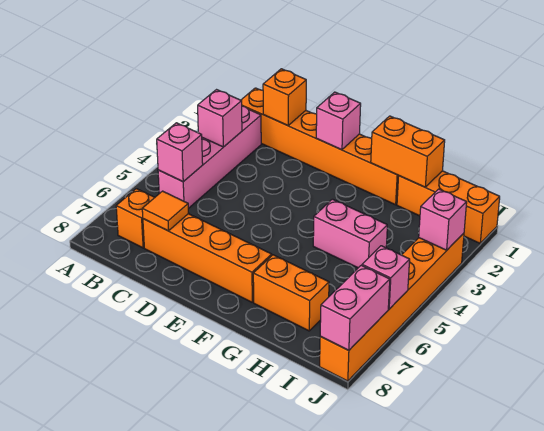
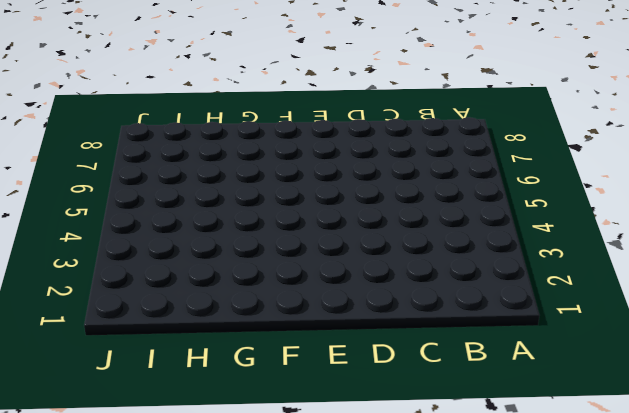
none -> orange brick B1:G1 level 1
none -> pink brick B2:B5 level 1
none -> orange brick B7 level 1

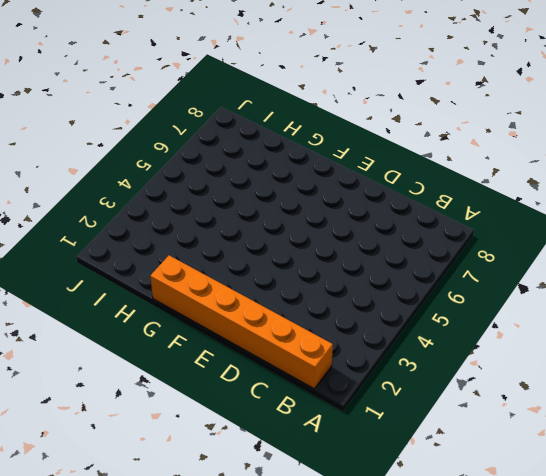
none -> pink brick B2:B5 level 1
none -> orange brick B7 level 1
none -> orange brick C7:F7 level 1

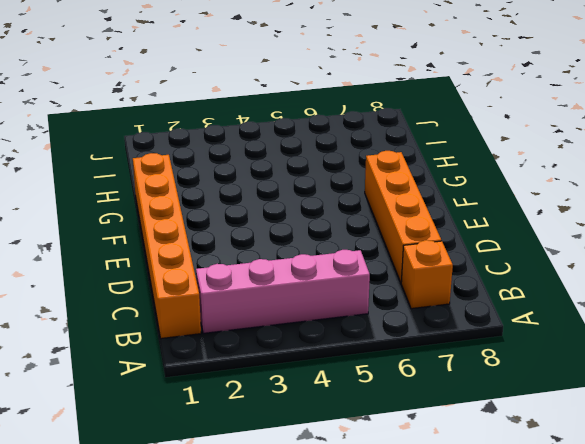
none -> pink brick G4:H4 level 1
none -> orange brick G7:H7 level 1
none -> orange brick H1:J1 level 1

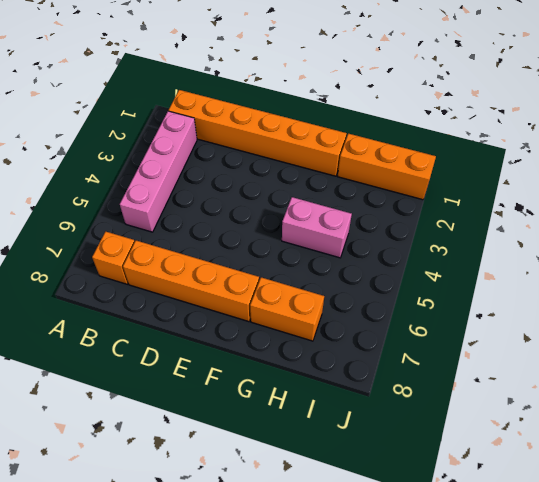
none -> orange brick J3:J8 level 1
none -> pink brick B3 level 2
none -> pink brick B5 level 2

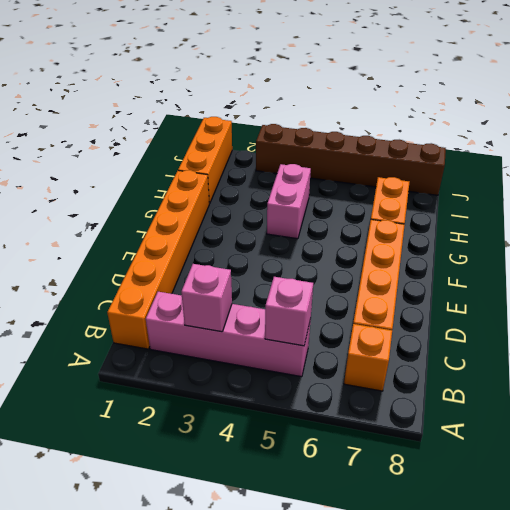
brown brick J3:J8 level 1 -> orange brick J3:J8 level 1
none -> orange brick C1 level 2
none -> orange tile C7 level 2
none -> pink brick E1 level 2

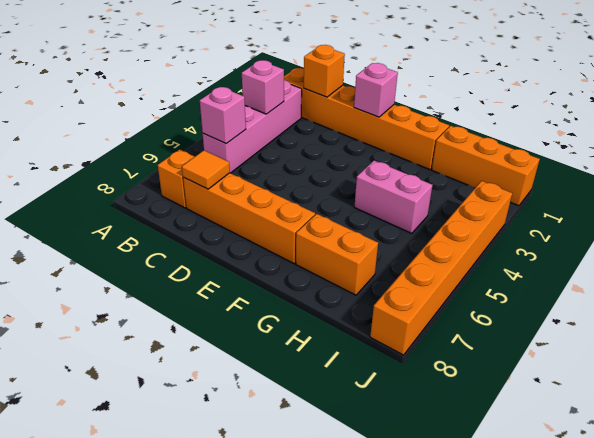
none -> orange brick G1:H1 level 2
none -> pink brick J3 level 2
none -> pink brick J6 level 2

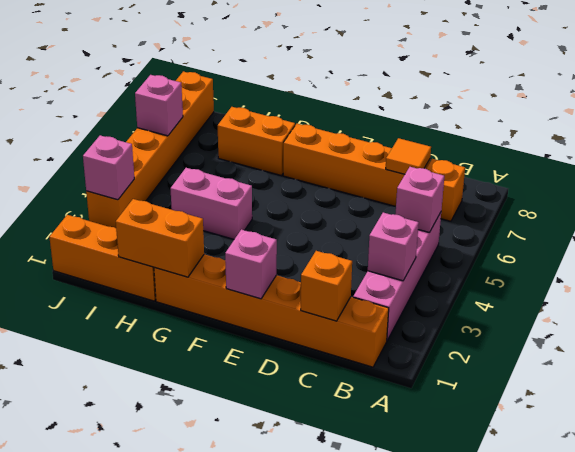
none -> pink brick J7:J8 level 2

